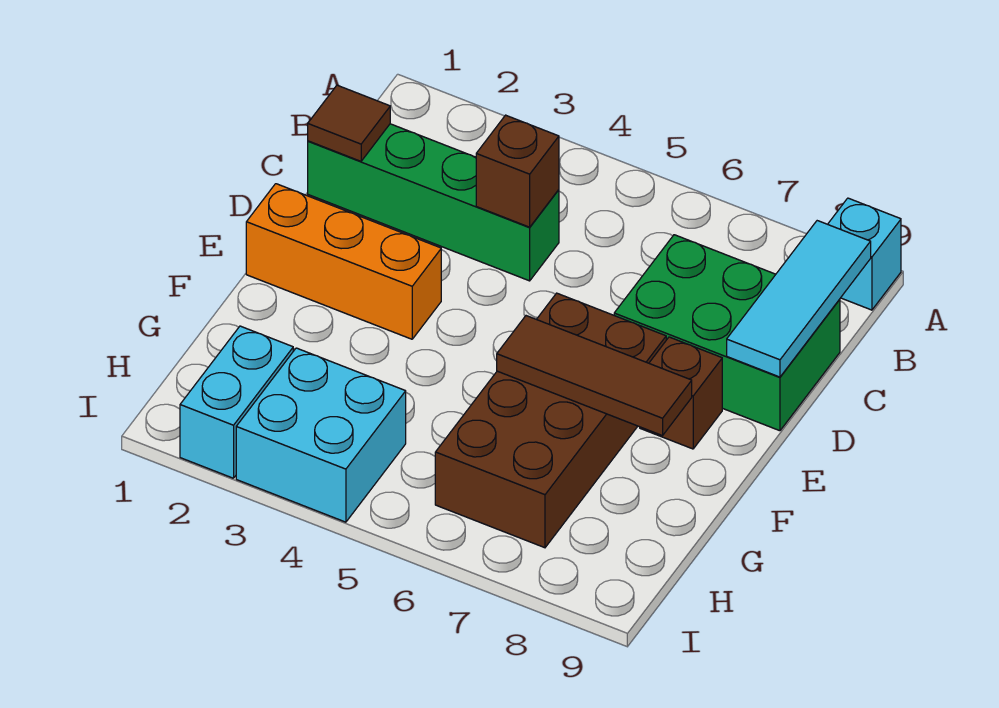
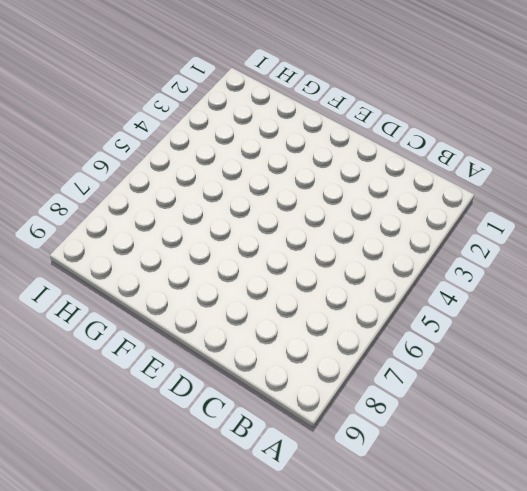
none -> cyan brick A9 level 1
none -> green brick C1:C4 level 1
none -> green brick C7:D9 level 1

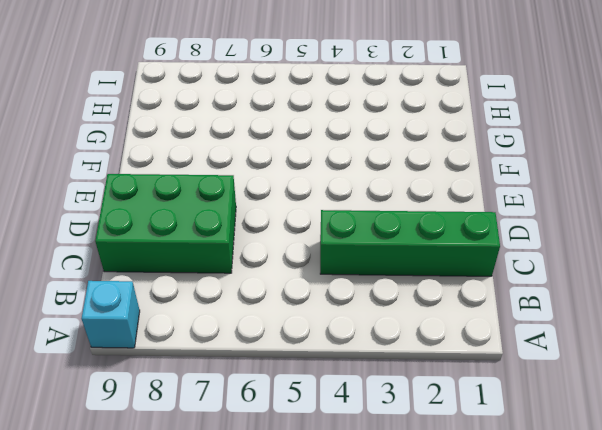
none -> orange brick E1:E3 level 1
none -> brown brick E6:H7 level 1
none -> brown brick E8 level 1

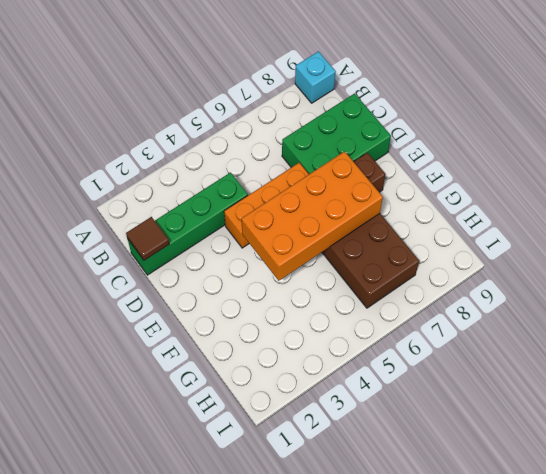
orange brick D4:D6 level 1 -> orange brick E1:E3 level 1
orange brick E4:F7 level 2 -> brown tile F6:F8 level 2
none -> cyan brick H2:I2 level 1
none -> cyan brick H3:I4 level 1
none -> cyan tile B9:D9 level 2

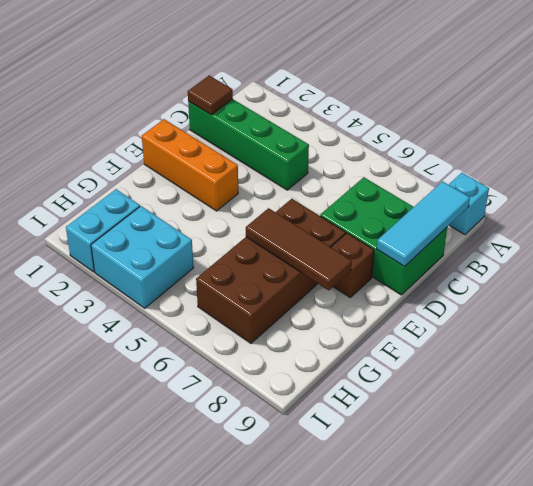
none -> brown brick C4 level 2

